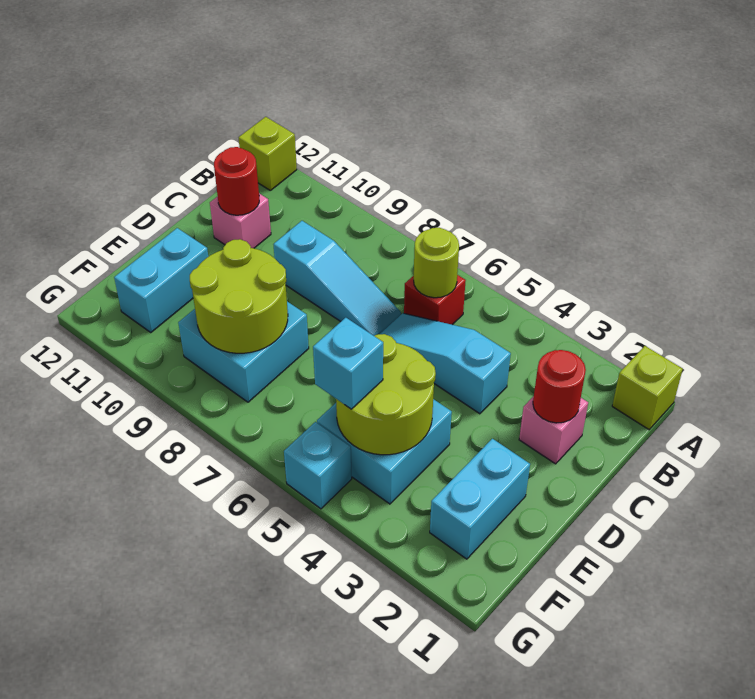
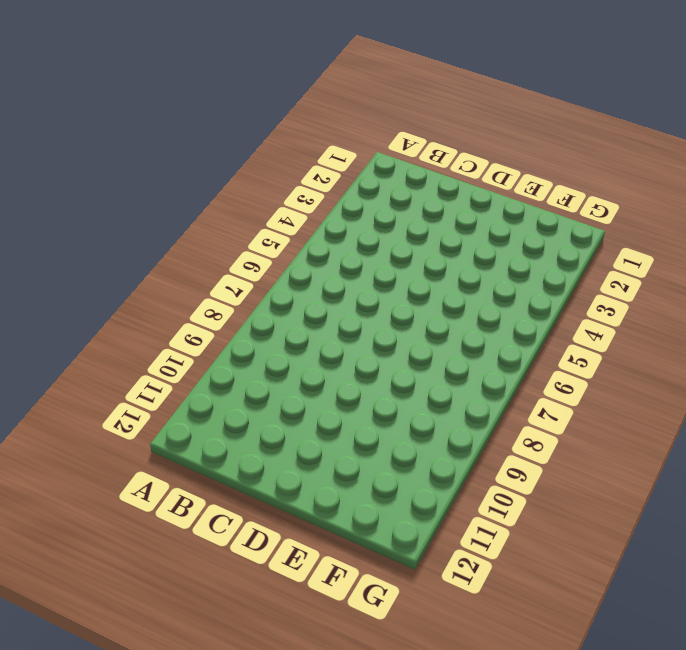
none -> lime brick A1 level 1
none -> lime brick A12 level 1
none -> red brick B6 level 1

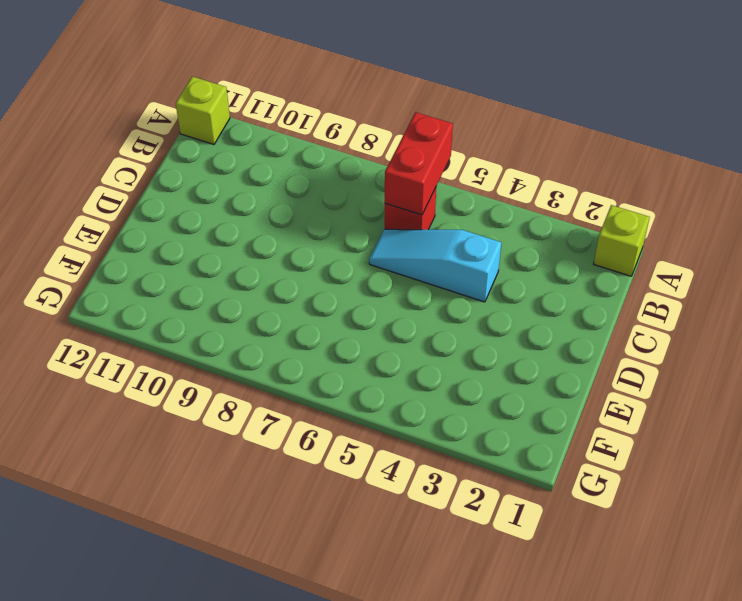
red brick A6:B6 level 2 -> lime round brick B6 level 2
none -> pink brick C2 level 1
none -> cyan slope C7:C9 level 1 top 9
none -> pink brick C11 level 1

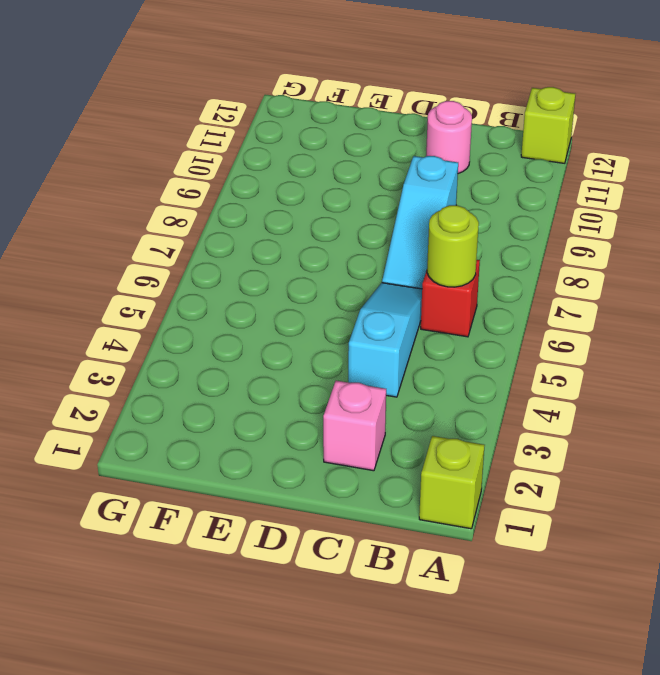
pink round brick C11 level 1 -> pink brick C11 level 1
none -> cyan brick E2:F2 level 1
none -> cyan brick E4:F5 level 1
none -> cyan brick E8:F9 level 1

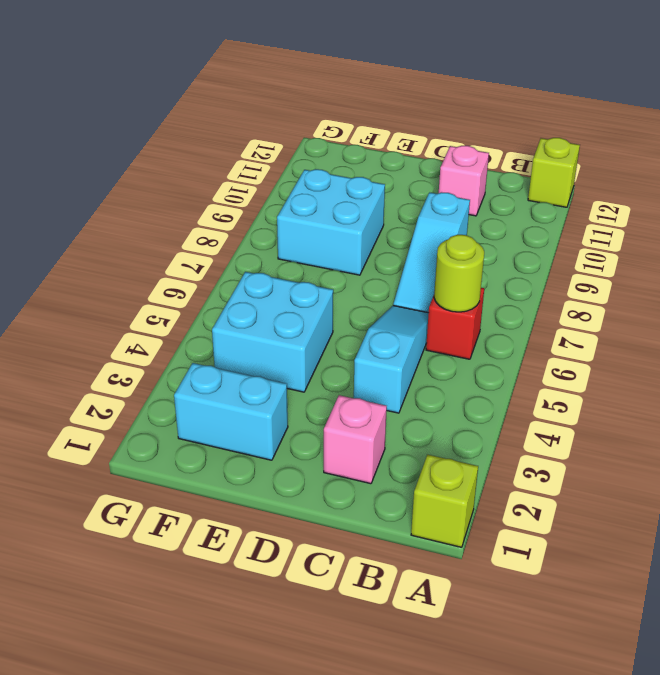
none -> cyan brick E11:F11 level 1
none -> cyan brick G5 level 1
none -> red round brick C2 level 2

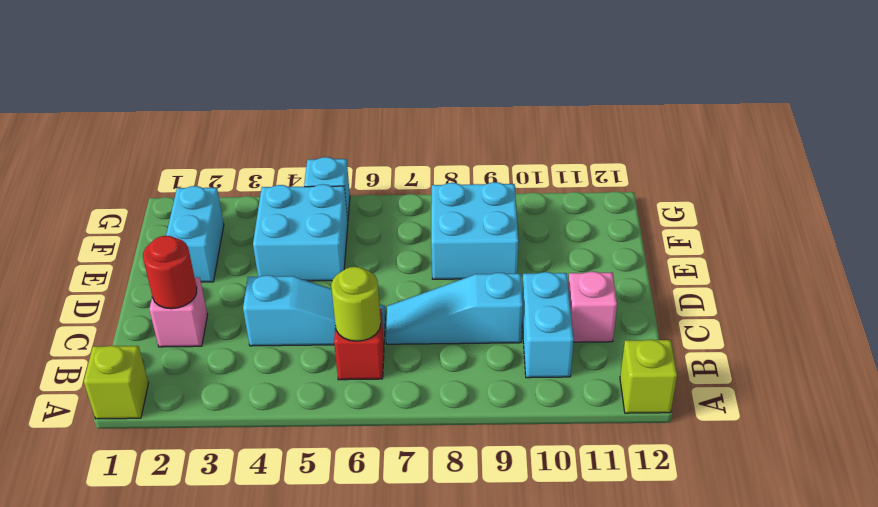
cyan brick B10:C10 level 1 -> cyan brick E11:F11 level 1
none -> red round brick C11 level 2
none -> lime round brick E4:F5 level 2
none -> lime round brick E8:F9 level 2

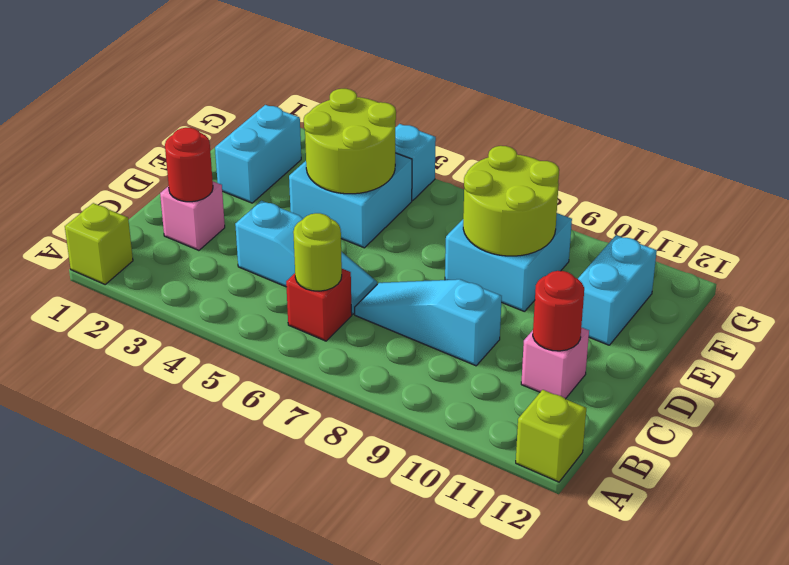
none -> cyan brick F5 level 3

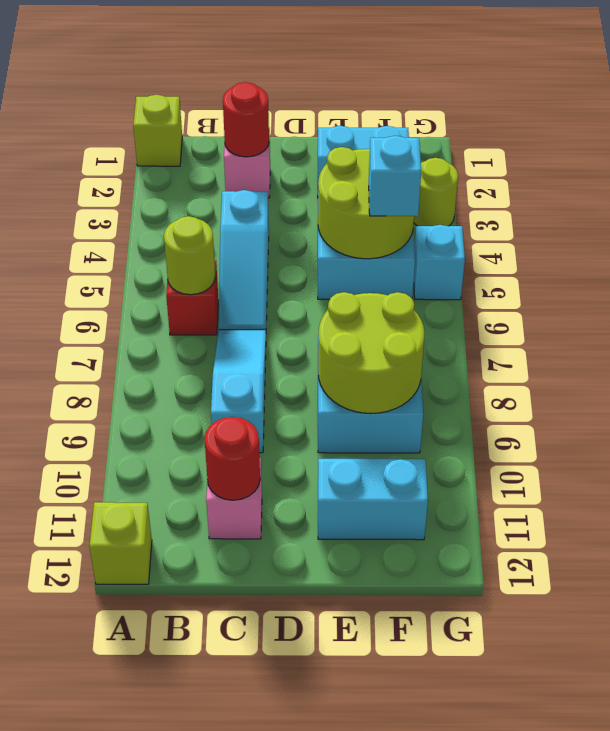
lime round brick G3 level 1 -> none

